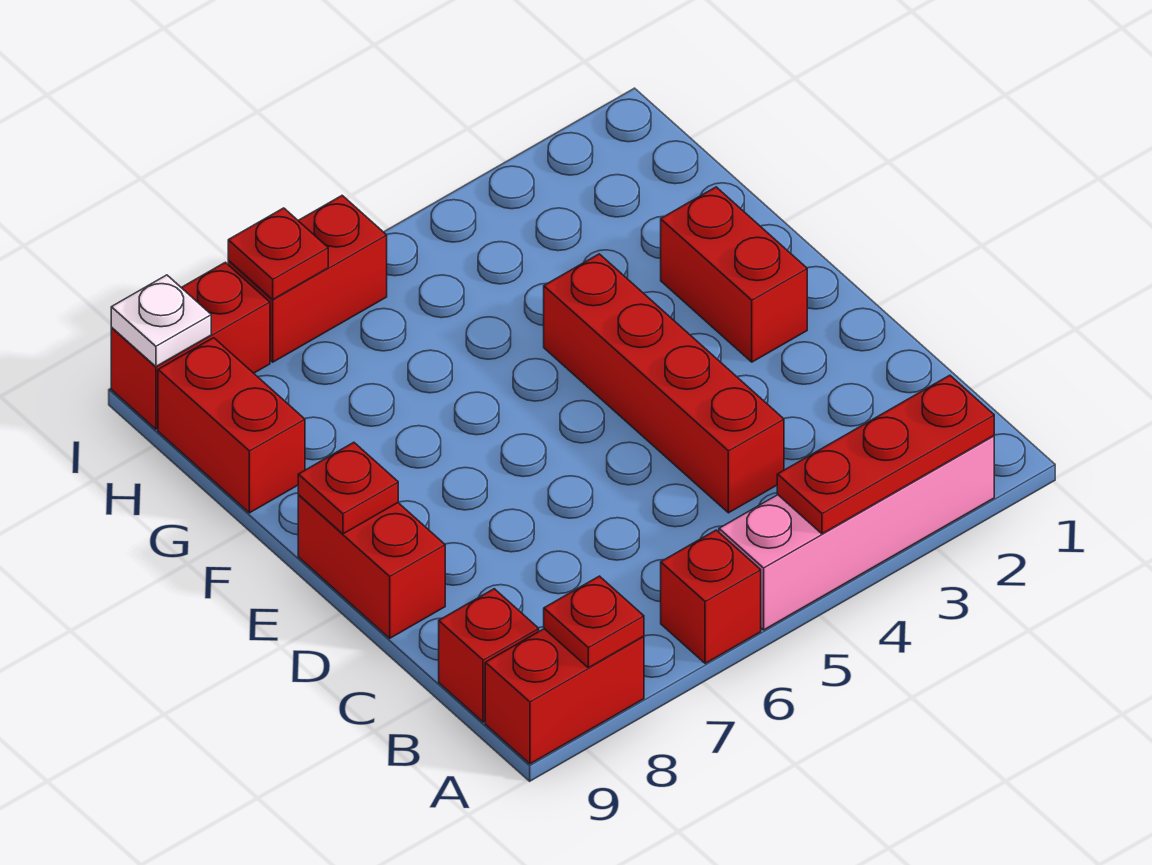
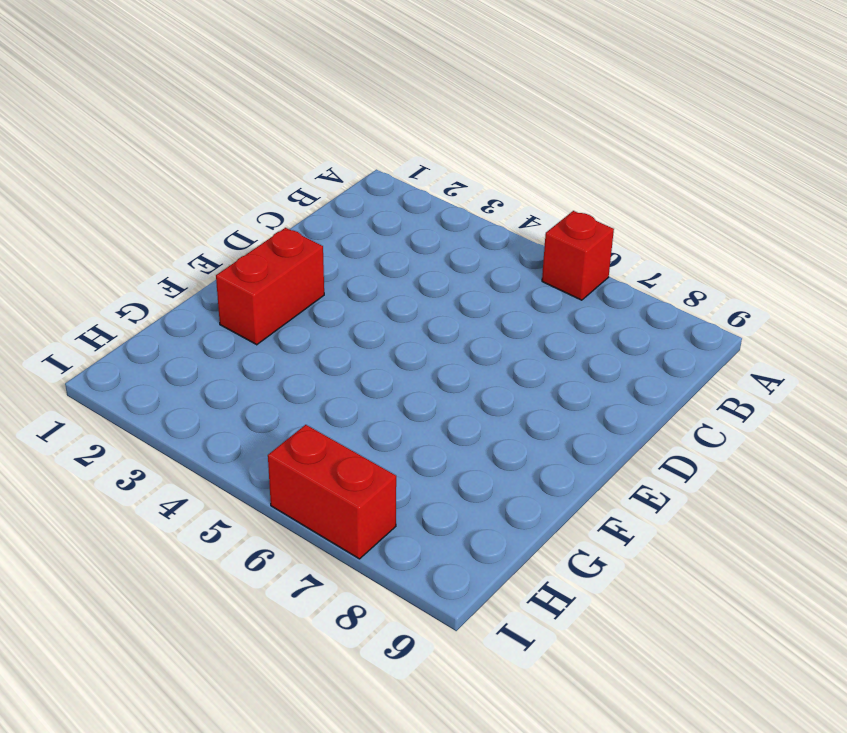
none -> pink brick A2:A5 level 1
none -> red brick A8:A9 level 1
none -> red brick B9 level 1

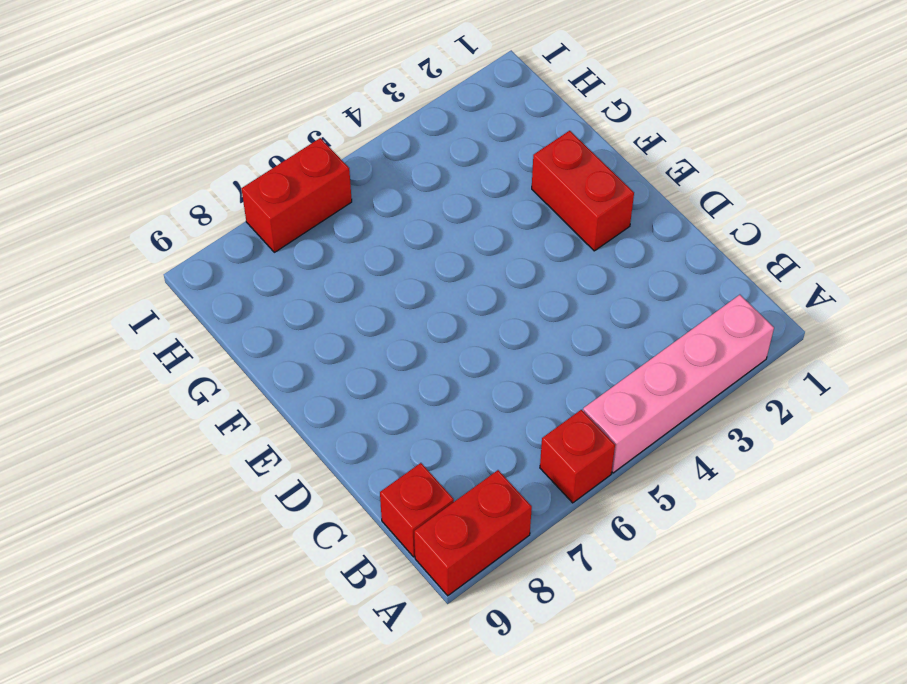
none -> red brick C4:F4 level 1
none -> red brick D9:E9 level 1
none -> red brick G9:H9 level 1

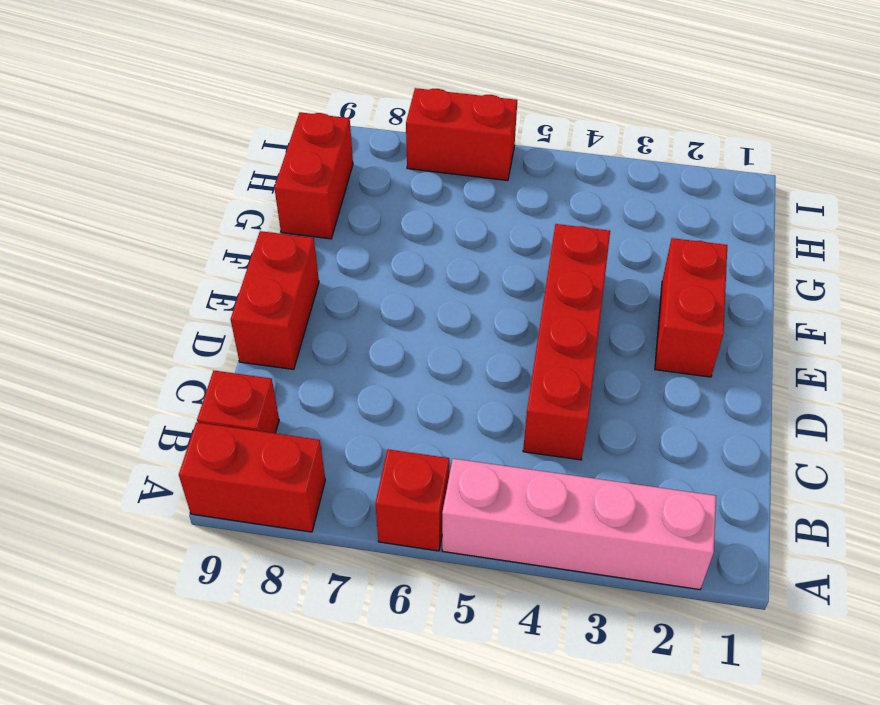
none -> red brick I8:I9 level 1
none -> red plate A2:A4 level 2
none -> red plate A8 level 2

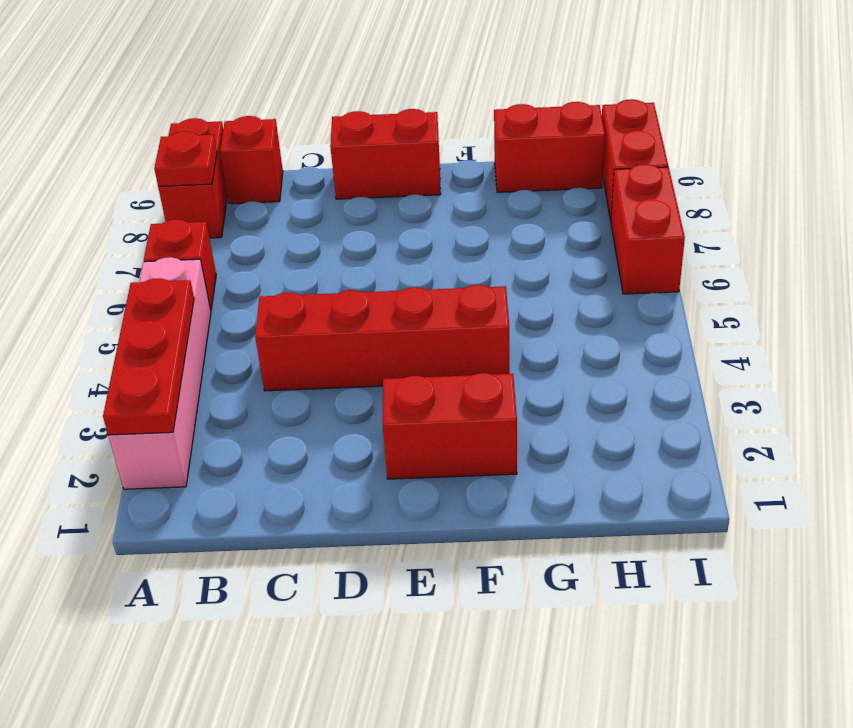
none -> red plate E9 level 2
none -> red plate I7 level 2
none -> white plate I9 level 2

